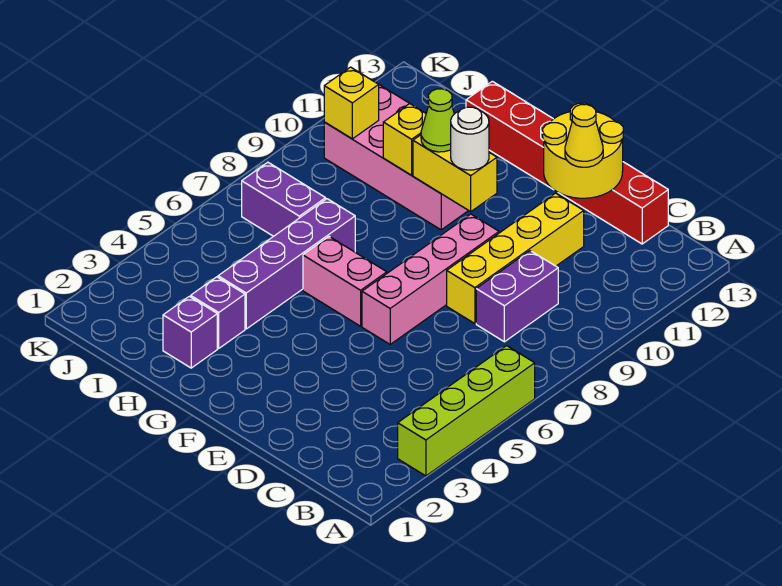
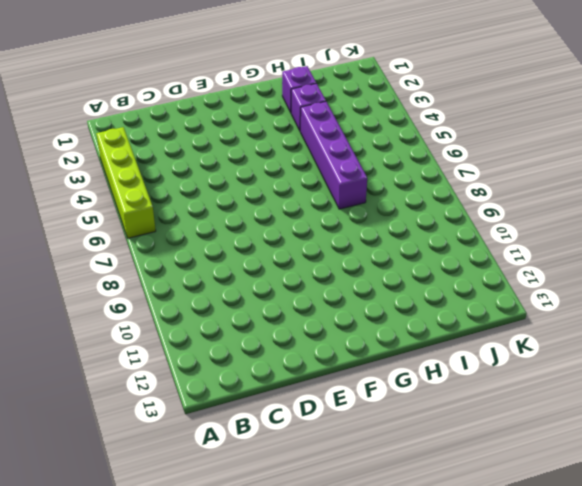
none -> purple brick C8:C9 level 1
none -> red brick C13:H13 level 1
none -> yellow brick D8:D11 level 1

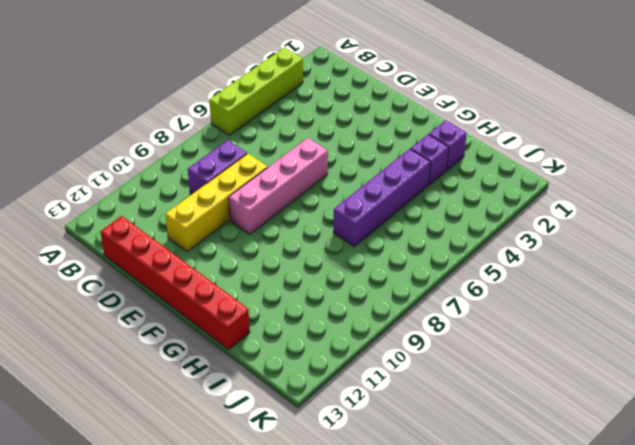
none -> pink brick F6:G6 level 1
none -> pink brick G10:J11 level 1
none -> purple brick I7:J7 level 1

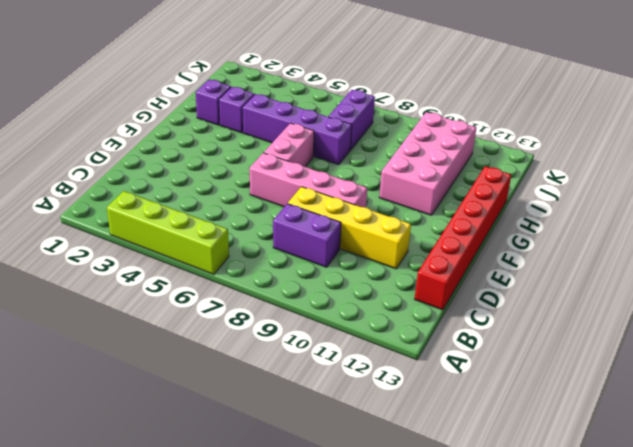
none -> yellow round brick D12:E13 level 2
none -> yellow brick F10:G10 level 2
none -> yellow brick H10 level 2

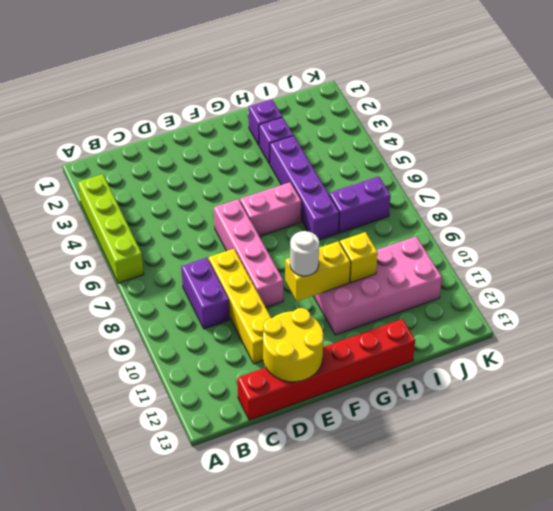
none -> yellow brick J10 level 2
none -> yellow cone D12 level 3
none -> lime cone G10 level 3

